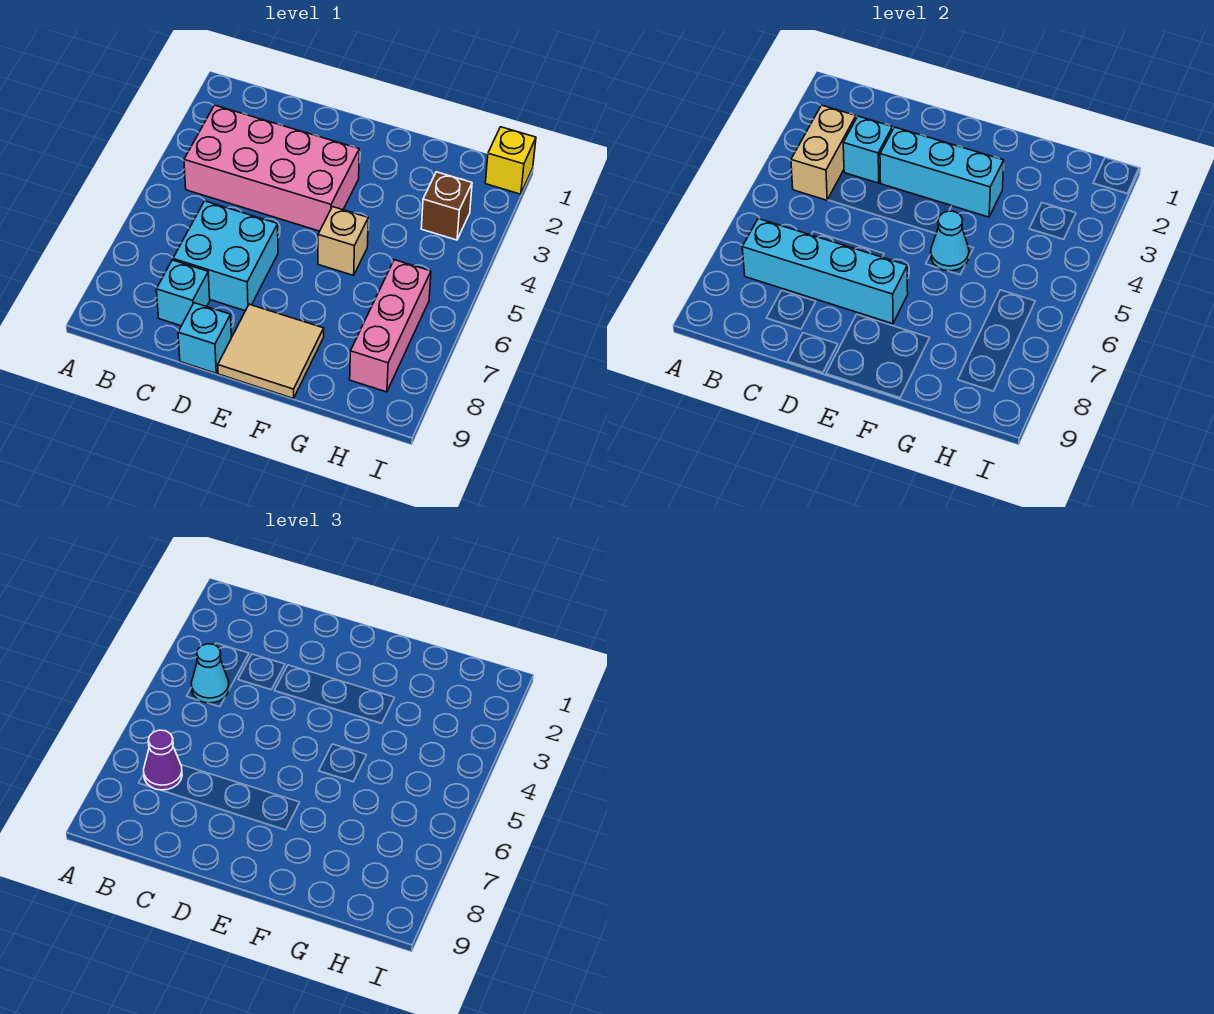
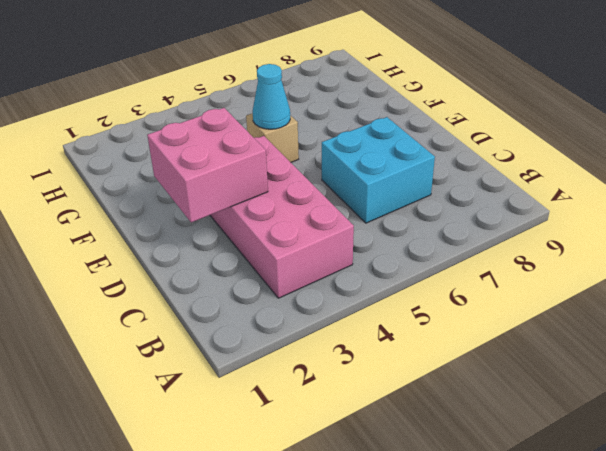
pink brick D2:E3 level 2 -> cyan brick D3:F3 level 2
none -> cyan brick C8 level 1
none -> cyan brick D9 level 1
none -> tan tile E8:F9 level 1

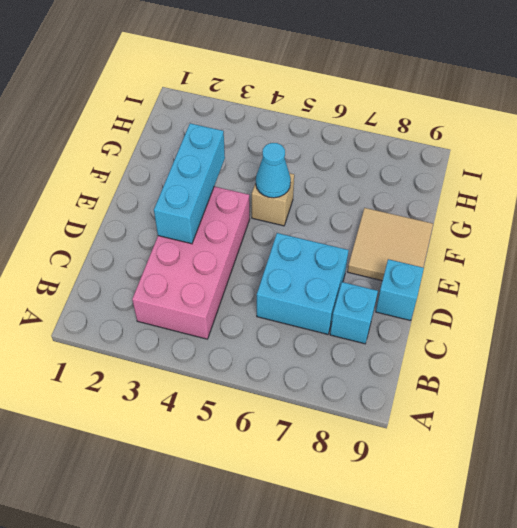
none -> brown brick H3 level 1
none -> pink brick H6:H8 level 1
none -> yellow brick I1 level 1

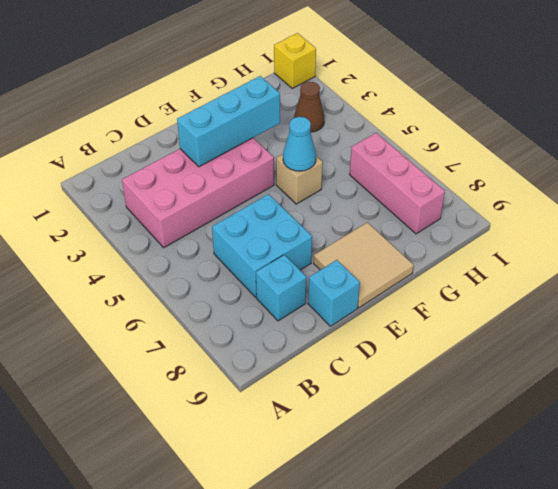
brown cone H3 level 1 -> brown brick H3 level 1
none -> tan brick B3:B4 level 2
none -> cyan brick B7:E7 level 2
none -> cyan brick C3 level 2

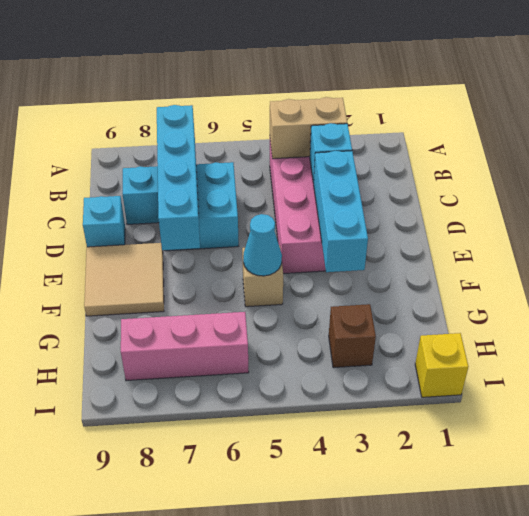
none -> cyan cone B4 level 3
none -> purple cone B7 level 3

